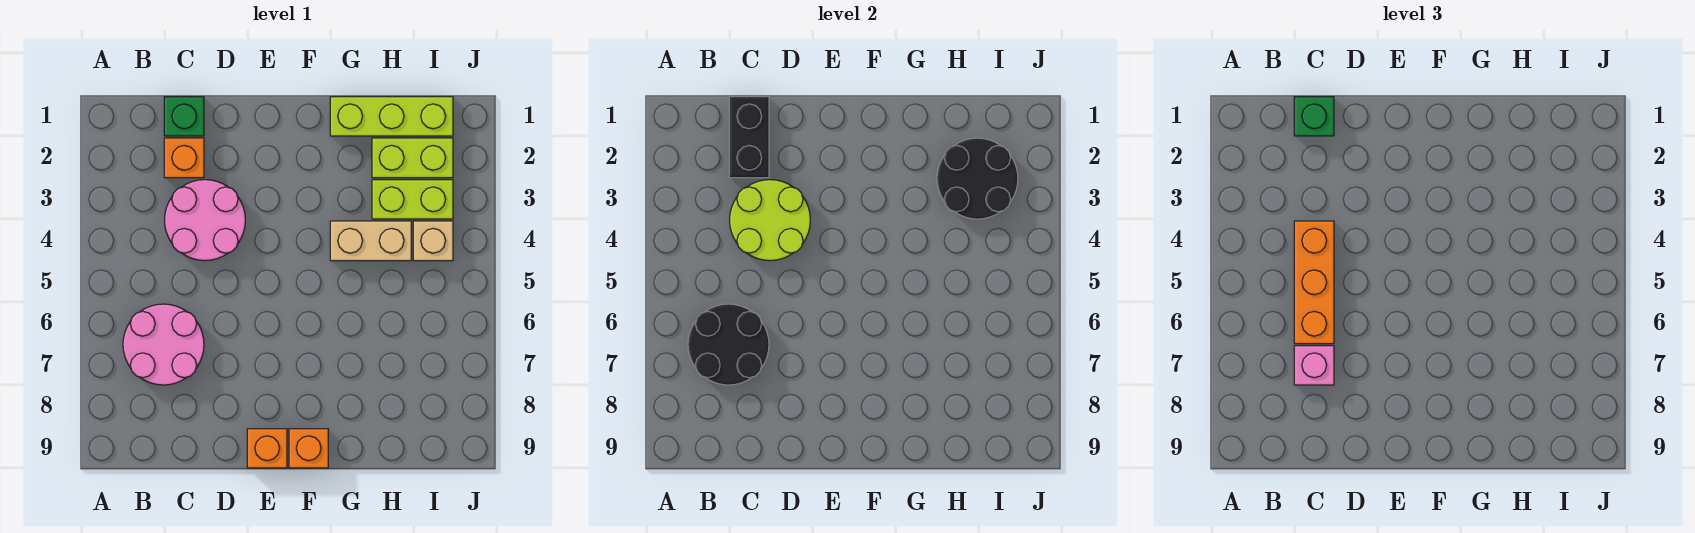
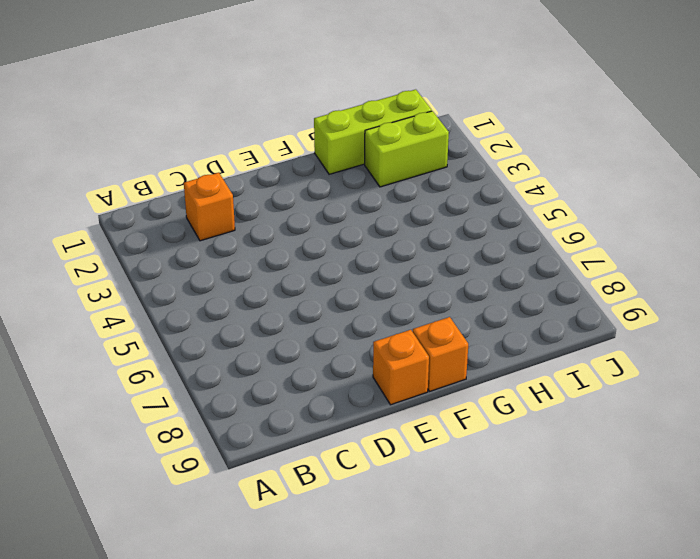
none -> pink round brick B6:C7 level 1
none -> green brick C1 level 1
none -> pink round brick C3:D4 level 1

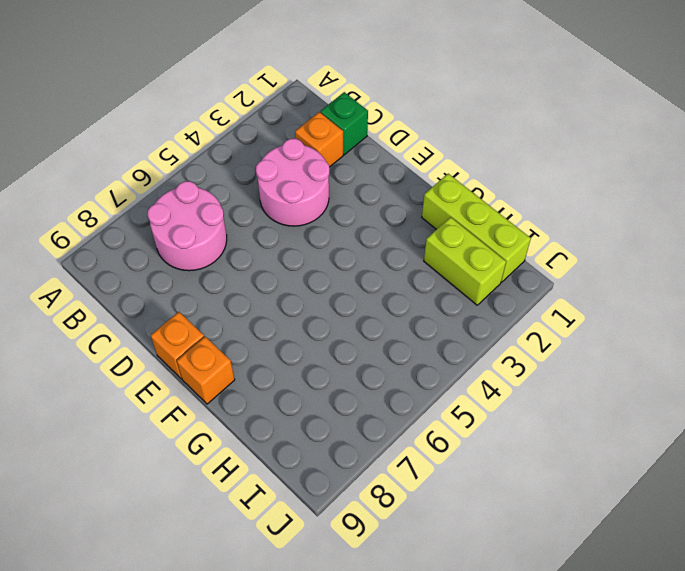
none -> tan brick G4:H4 level 1
none -> lime brick H3:I3 level 1
none -> tan brick I4 level 1

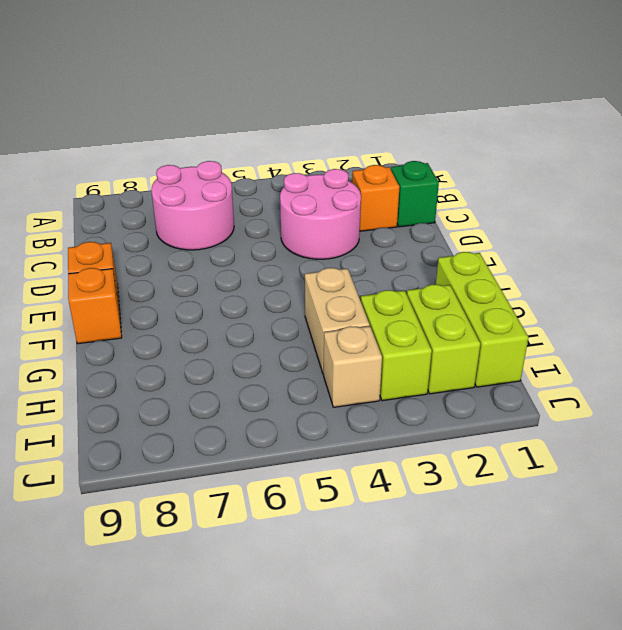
none -> black round brick B6:C7 level 2
none -> black brick C1:C2 level 2
none -> lime round brick C3:D4 level 2

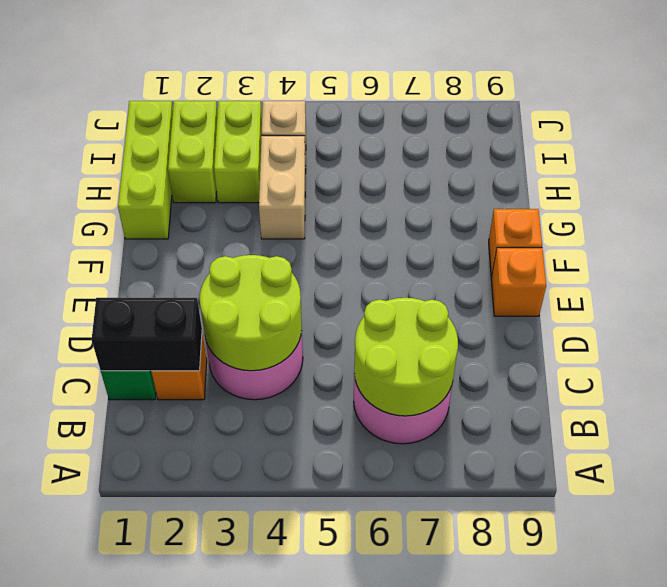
lime round brick B6:C7 level 2 -> black round brick B6:C7 level 2
none -> black round brick H2:I3 level 2
none -> green brick C1 level 3
none -> orange brick C4:C6 level 3

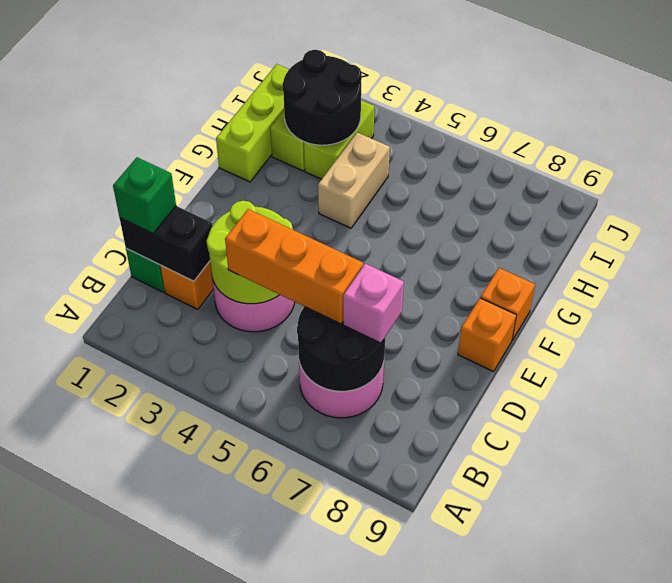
none -> tan brick I4 level 1

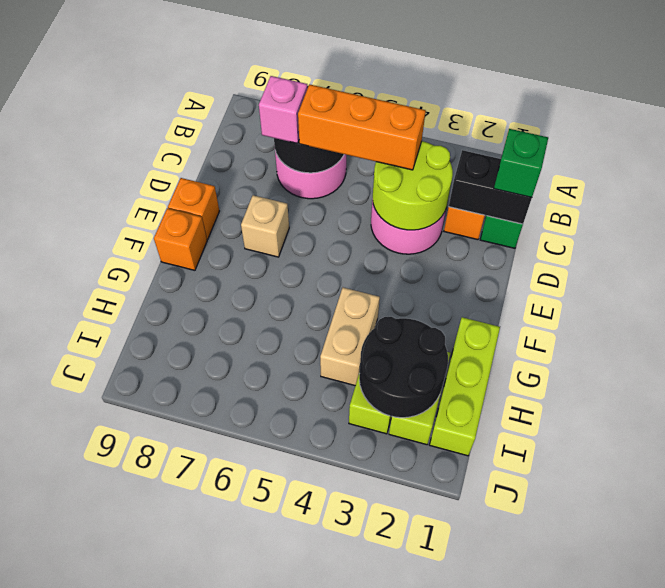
tan brick E7 level 1 -> tan brick I4 level 1

